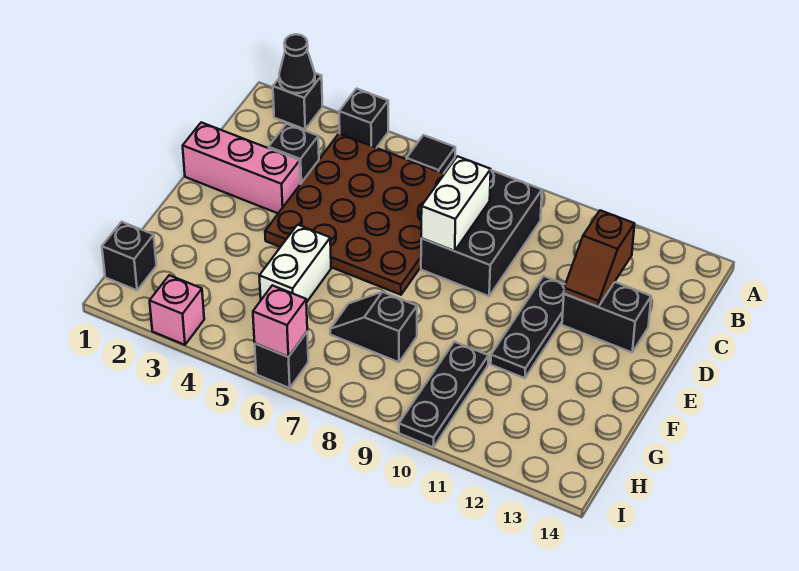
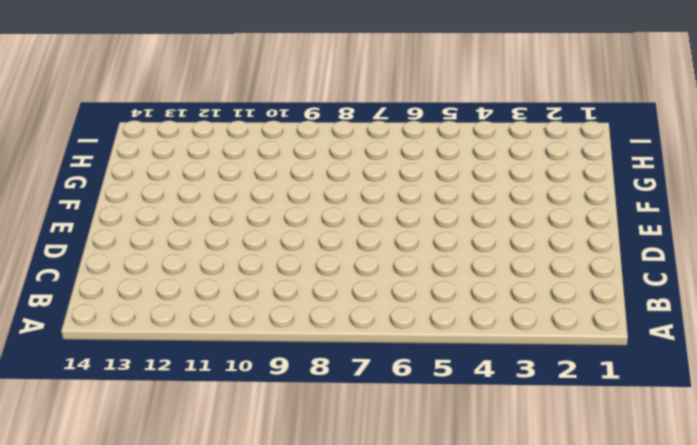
none -> black brick A2 level 1
none -> black brick A4 level 1
none -> black tile A6 level 1

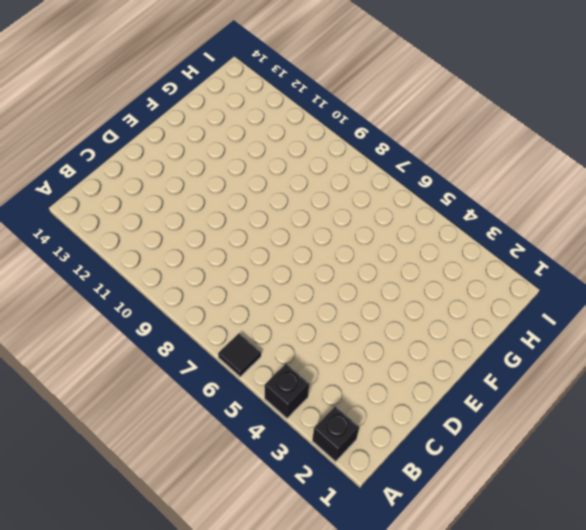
none -> brown plate B4:E7 level 1
none -> black brick B8:D9 level 1
none -> black brick C3 level 1

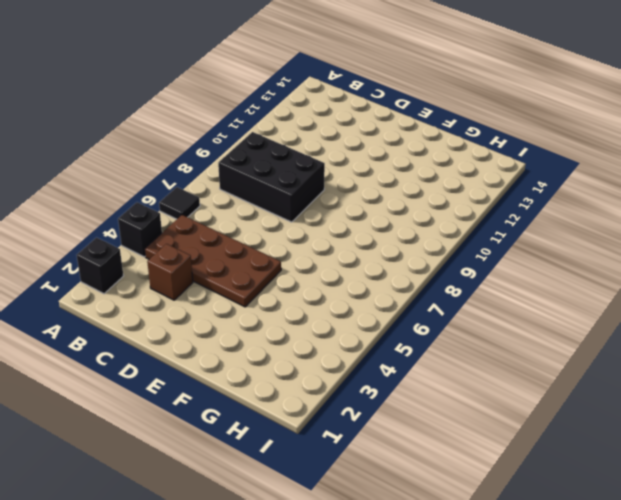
brown plate B4:E5 level 1 -> brown plate B4:E7 level 1
brown brick C3 level 1 -> black brick C3 level 1
none -> pink brick D1:D3 level 1
none -> black plate D11:F11 level 1
none -> black brick D12:D13 level 1

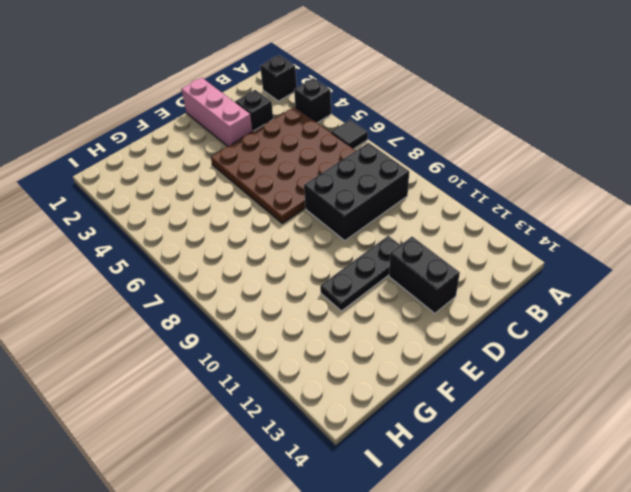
none -> white brick F5:G5 level 1
none -> black slope G7:G8 level 1 top 8
none -> black plate G10:I10 level 1

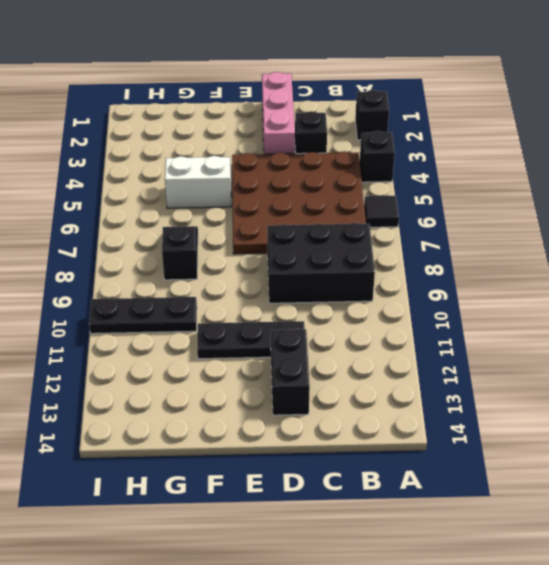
none -> black brick H1 level 1
none -> pink brick I3 level 1
none -> black brick I6 level 1

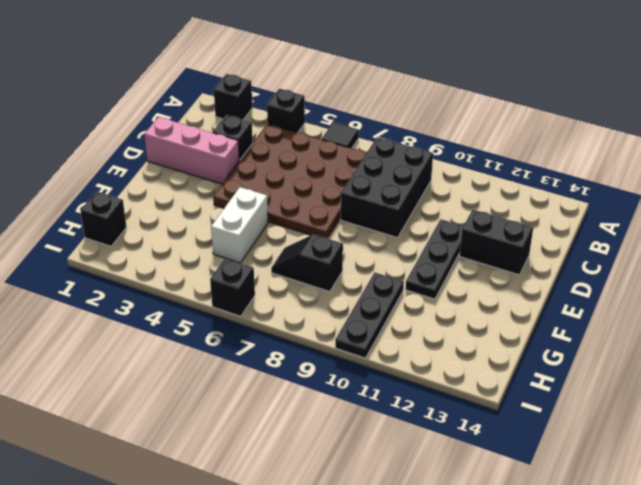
none -> pink brick I3 level 1
none -> black cone A2 level 2
none -> white brick C8:D8 level 2

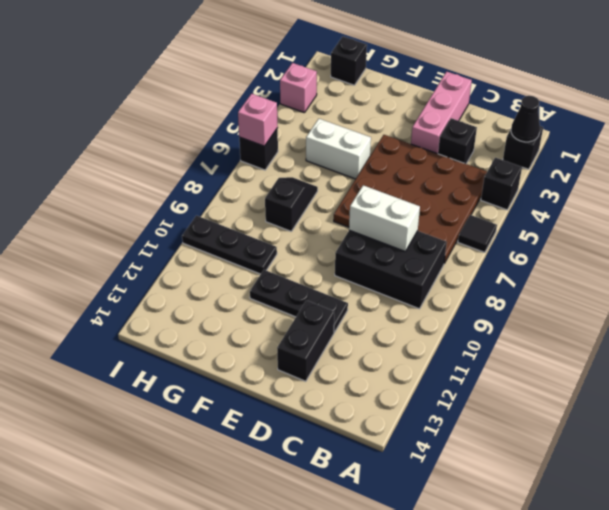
none -> brown slope C12:D12 level 2 top C

